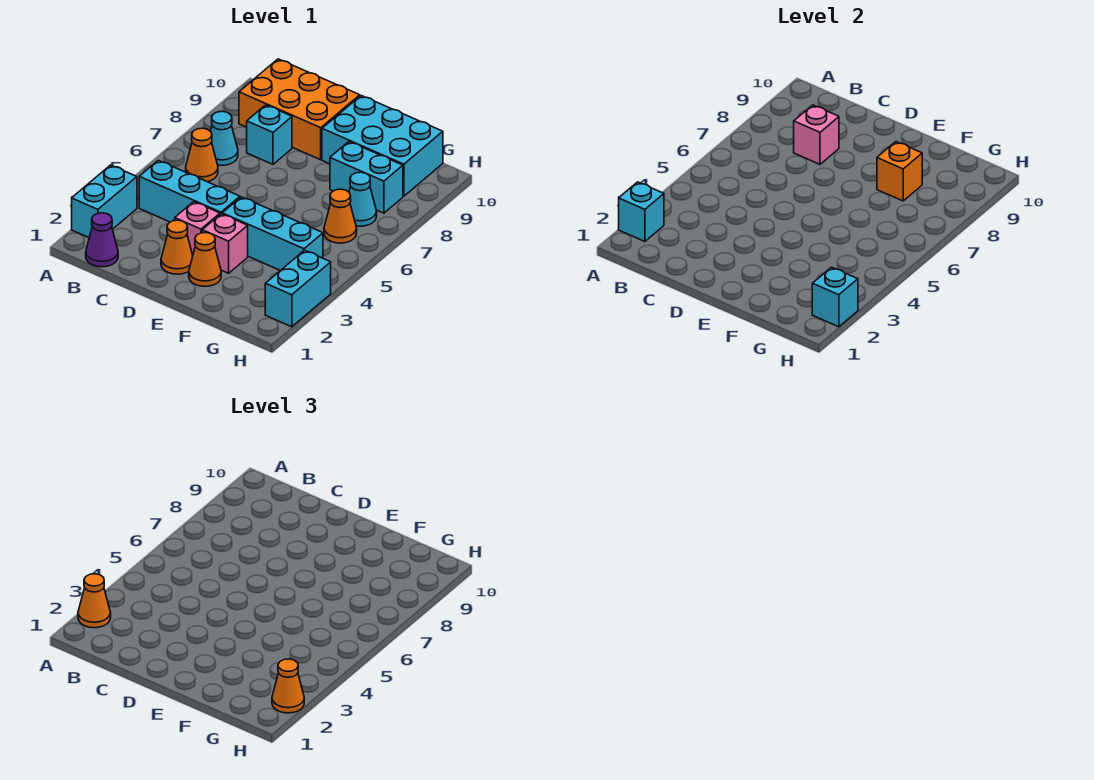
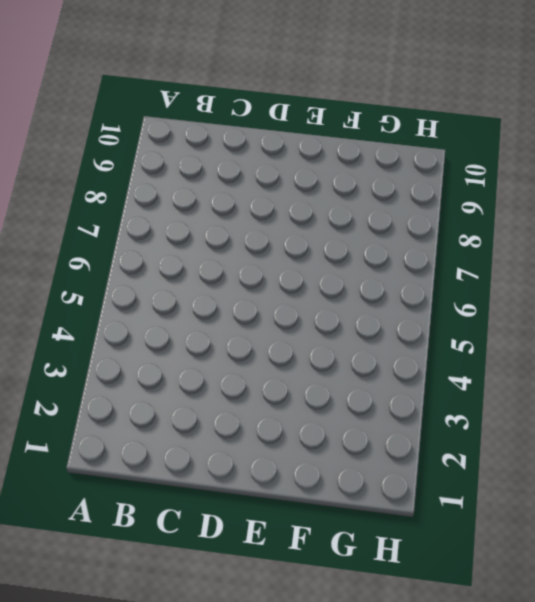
none -> cyan brick A2:A3 level 1
none -> purple cone B1 level 1
none -> cyan brick B4:D4 level 1

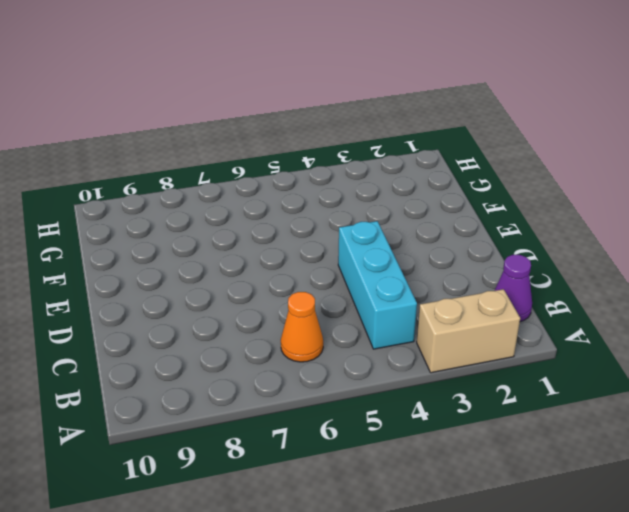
tan brick A2:A3 level 1 -> cyan brick A2:A3 level 1
none -> cyan cone B7 level 1
none -> orange brick B9:D10 level 1
none -> cyan brick C8 level 1

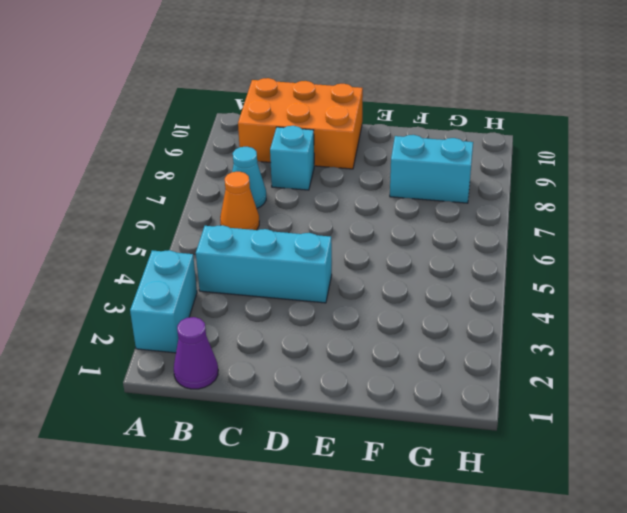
none -> orange cone D2 level 1
none -> pink brick D3 level 1
none -> orange cone E2 level 1

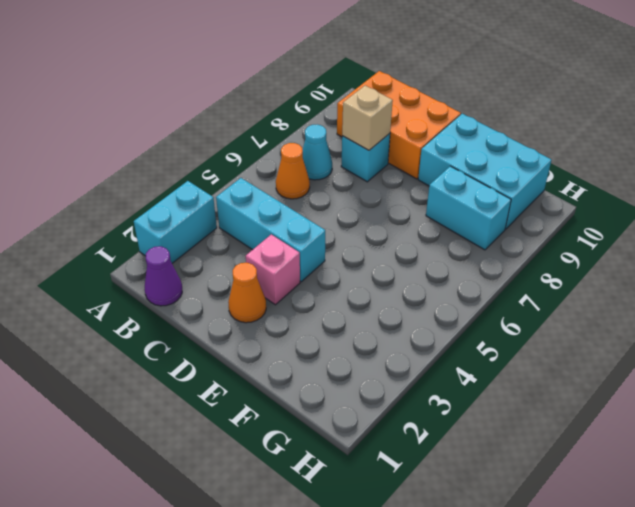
tan brick C8 level 2 -> pink brick C8 level 2
none -> orange cone E2 level 1
none -> pink brick E3 level 1
none -> cyan brick E4:G4 level 1

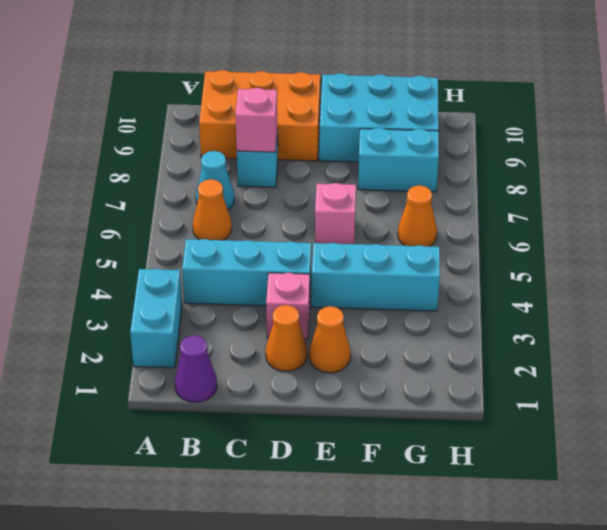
pink brick E6 level 1 -> pink brick E3 level 1
none -> cyan cone G7 level 1
none -> cyan brick H2:H3 level 1
none -> cyan brick A2 level 2

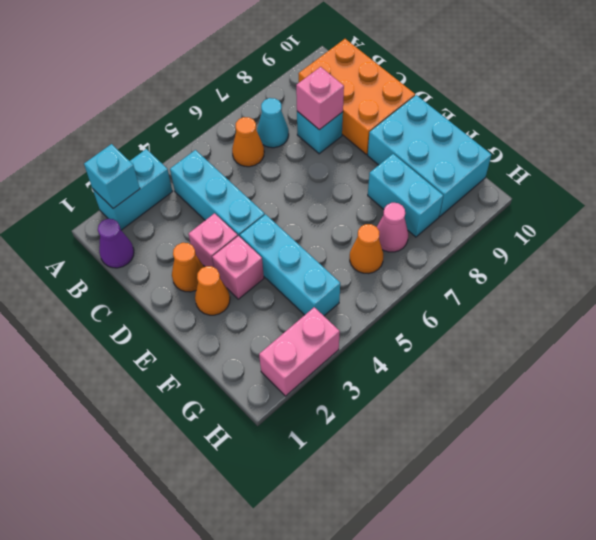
pink cone G7 level 1 -> cyan cone G7 level 1
pink brick H2:H3 level 1 -> cyan brick H2:H3 level 1
none -> orange brick F8 level 2
none -> cyan brick H2 level 2
none -> orange cone A2 level 3

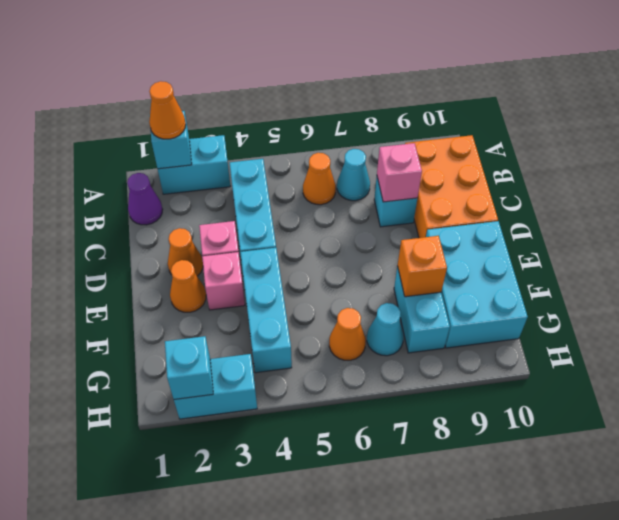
none -> orange cone H2 level 3

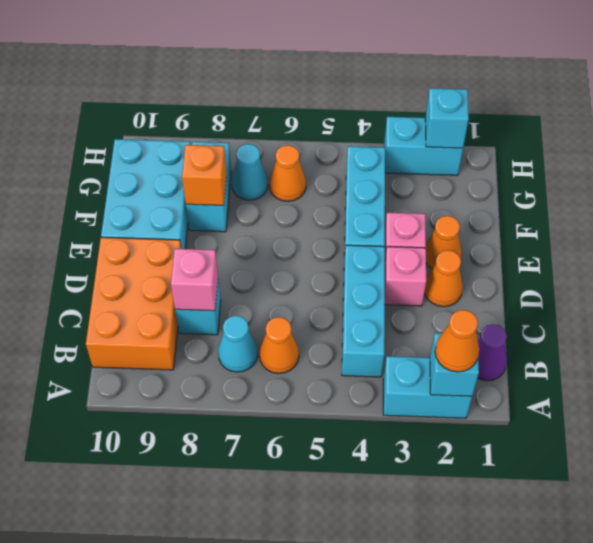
none -> orange cone H2 level 3

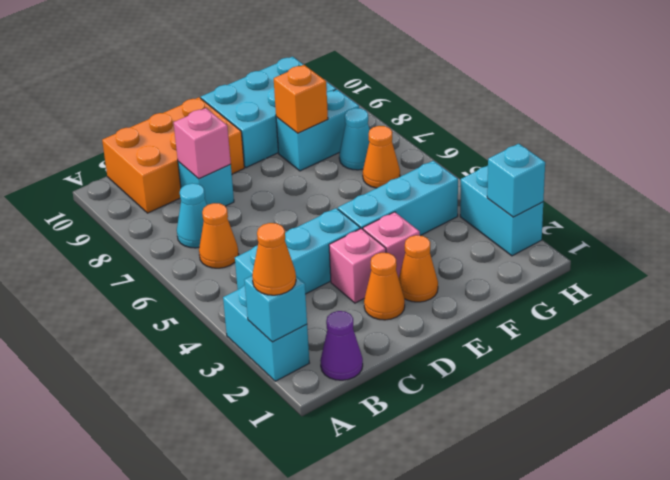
none -> orange cone H2 level 3

